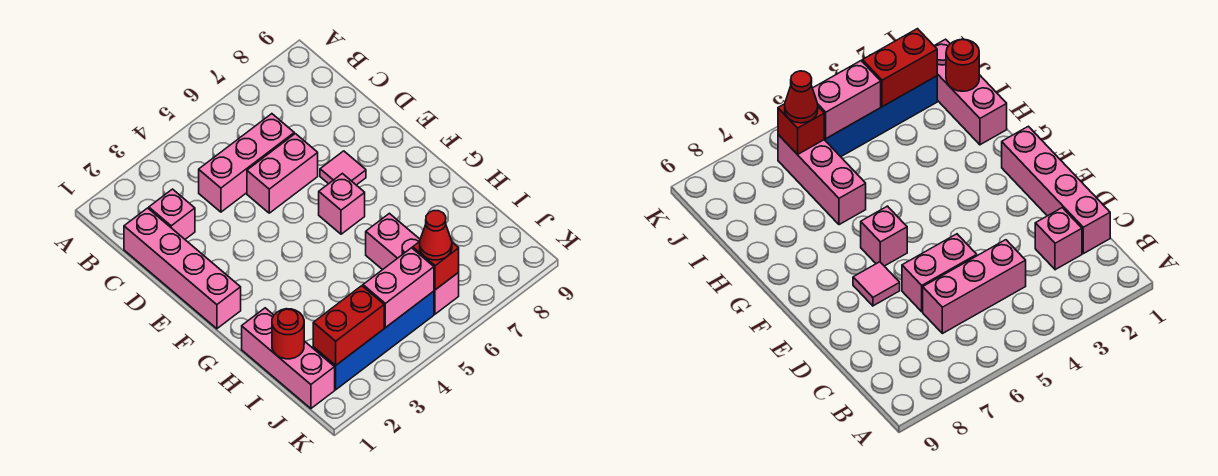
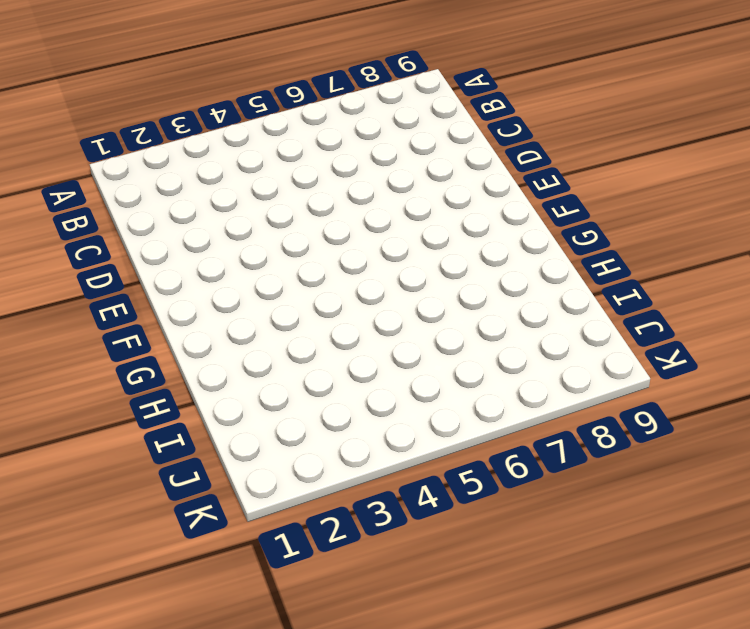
none -> pink brick C1:F1 level 1
none -> pink brick C2 level 1
none -> pink brick C4:C6 level 1

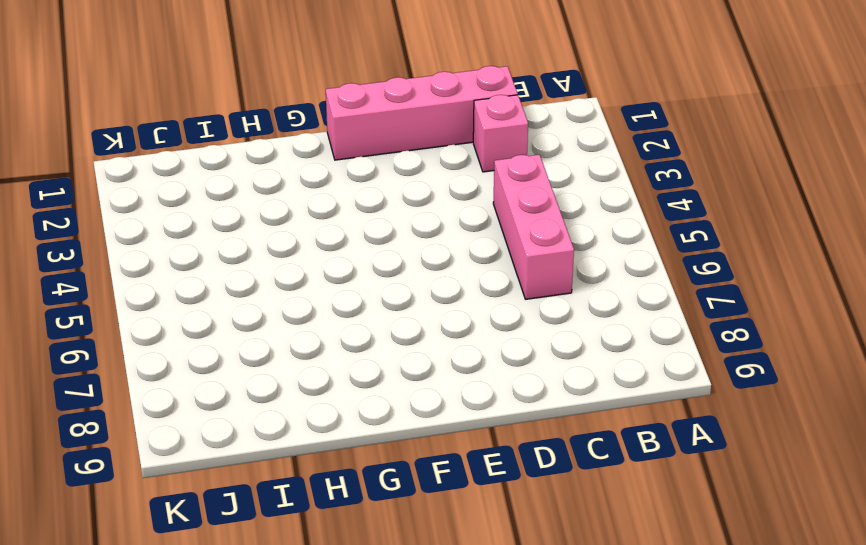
none -> pink brick D5:D6 level 1
none -> pink tile E7 level 1
none -> pink brick F6 level 1

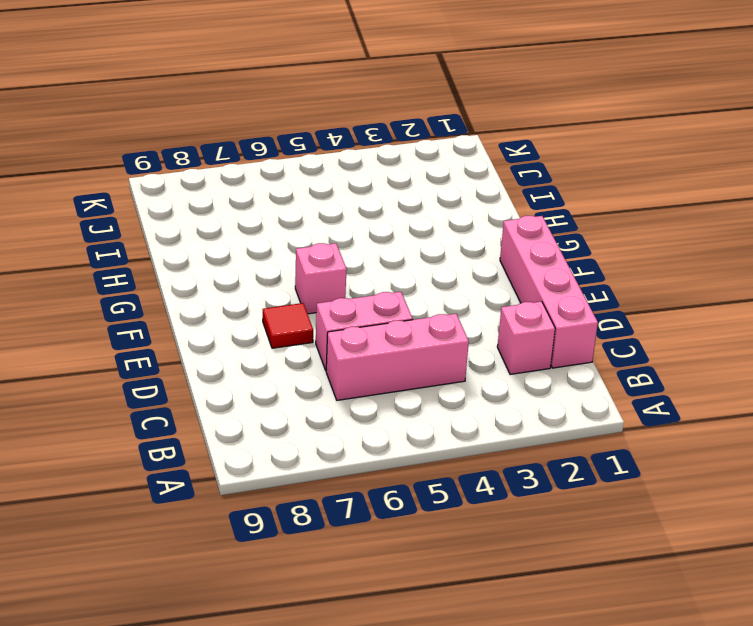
red tile E7 level 1 -> pink tile E7 level 1
none -> pink brick H1:J1 level 1
none -> pink brick H6:J6 level 1
none -> blue brick J2:J5 level 1

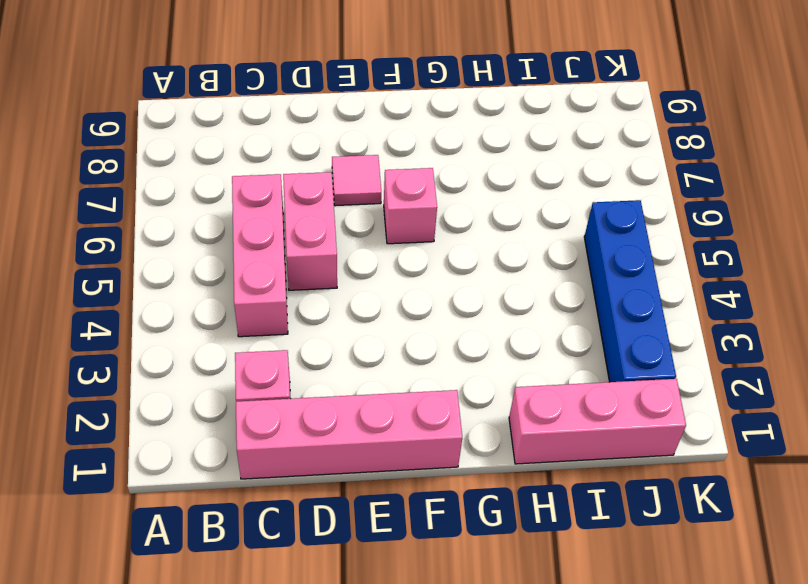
none -> pink brick H6:J6 level 1
none -> red round brick I1 level 2
none -> red brick J2:J3 level 2

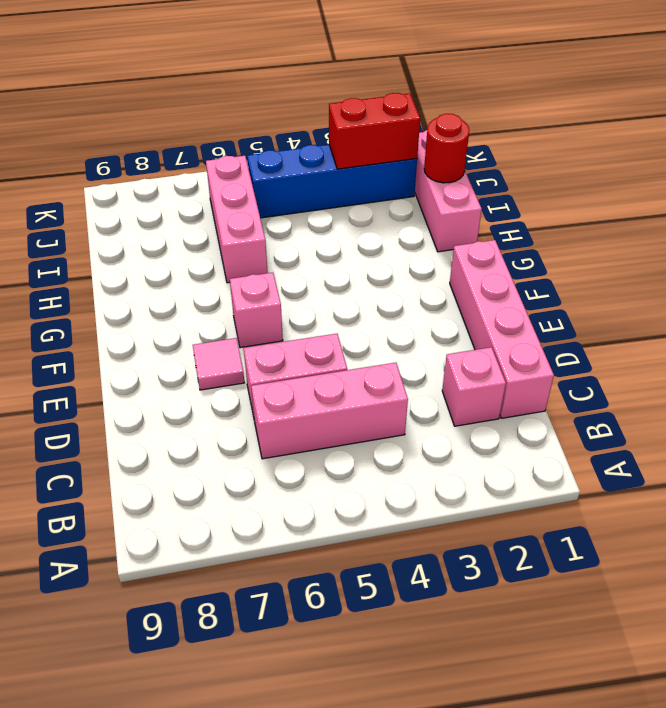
none -> pink brick J4:J5 level 2
none -> red brick J6 level 2
none -> red cone J6 level 3

